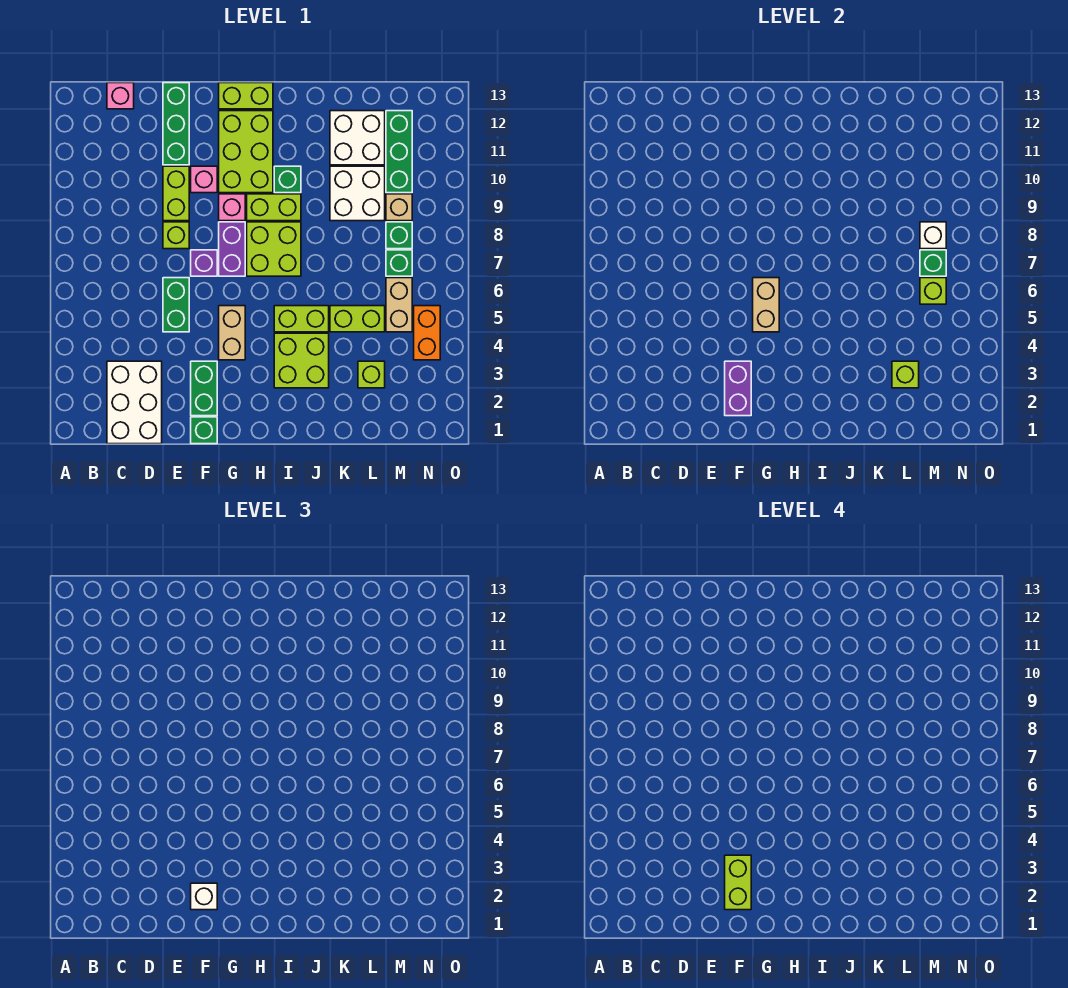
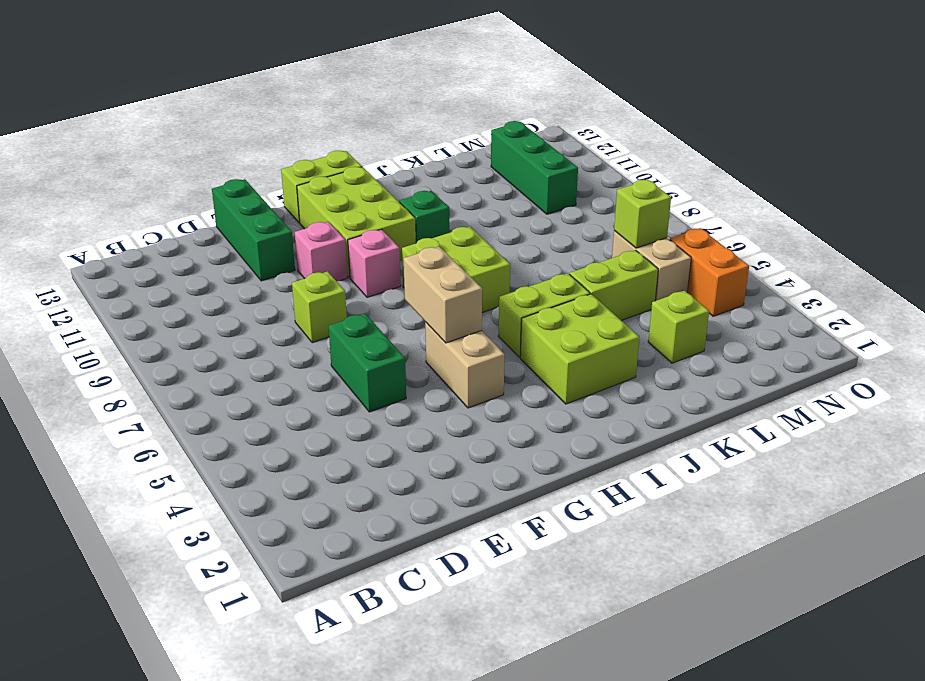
none -> white brick C1:D3 level 1
none -> pink brick C13 level 1
none -> lime brick E9:E10 level 1
none -> green brick F1 level 1

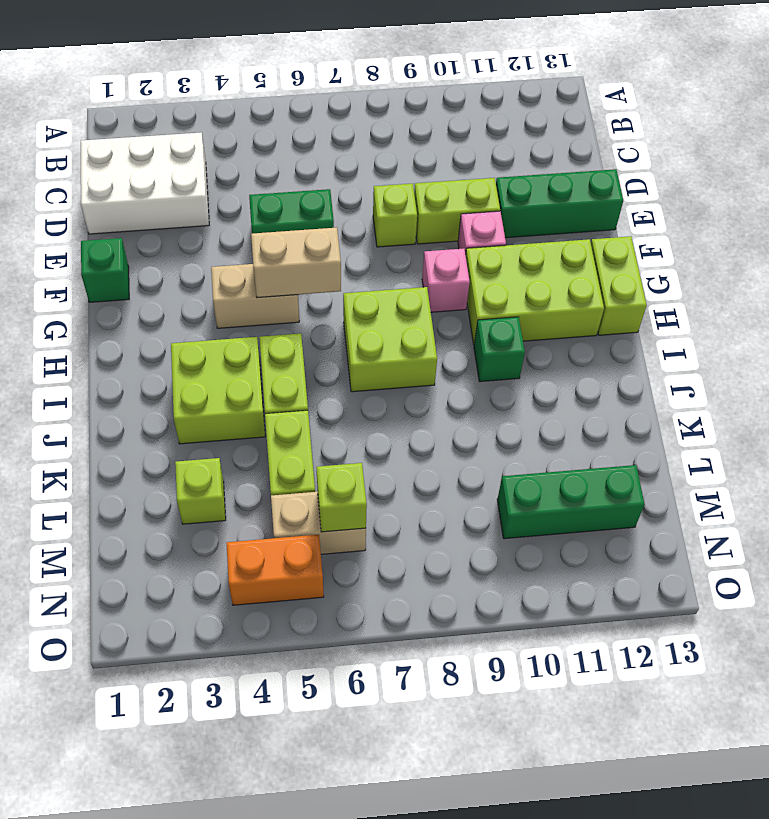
none -> pink brick C13 level 1
none -> green brick F2:F3 level 1
none -> purple brick F7 level 1
none -> purple brick G7:G8 level 1

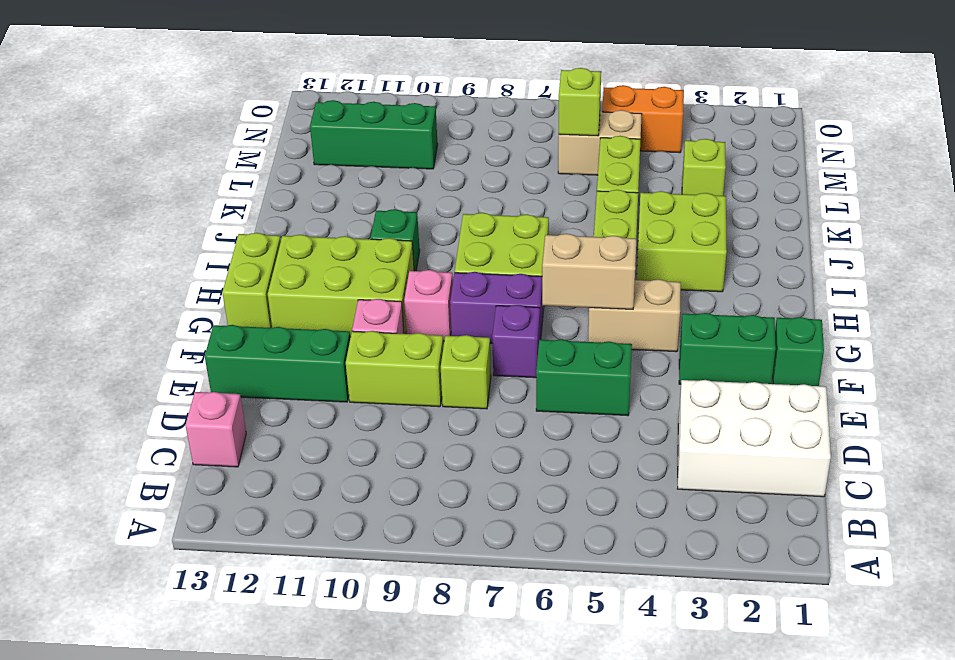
none -> lime brick H9:I9 level 1
none -> white brick K9:L10 level 1
none -> white brick K11:L12 level 1
none -> green brick M7 level 1

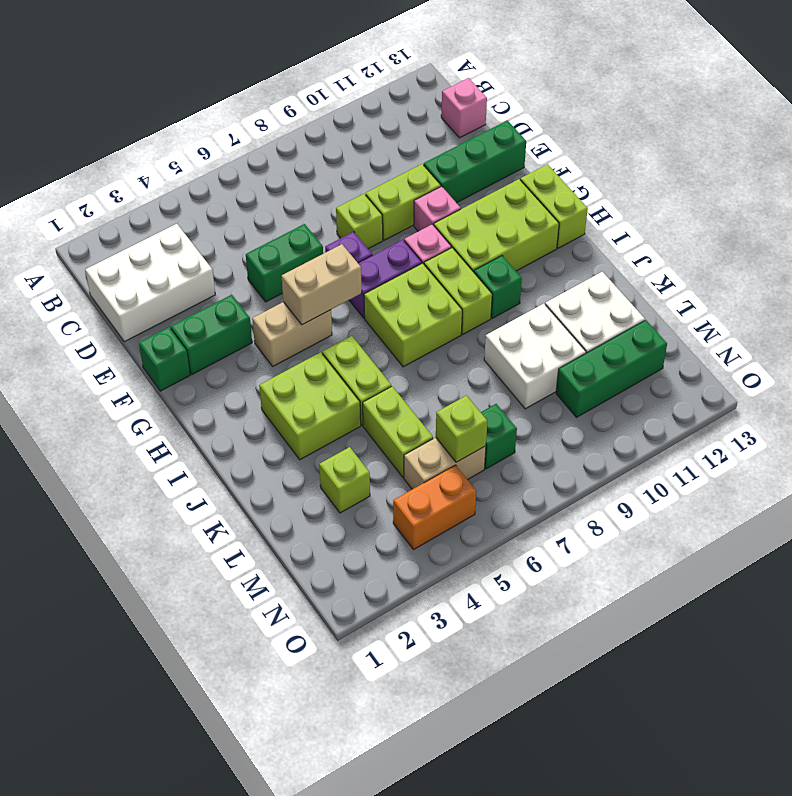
none -> green brick M8 level 1
none -> tan brick M9 level 1
none -> purple brick F2:F3 level 2
none -> lime brick L3 level 2

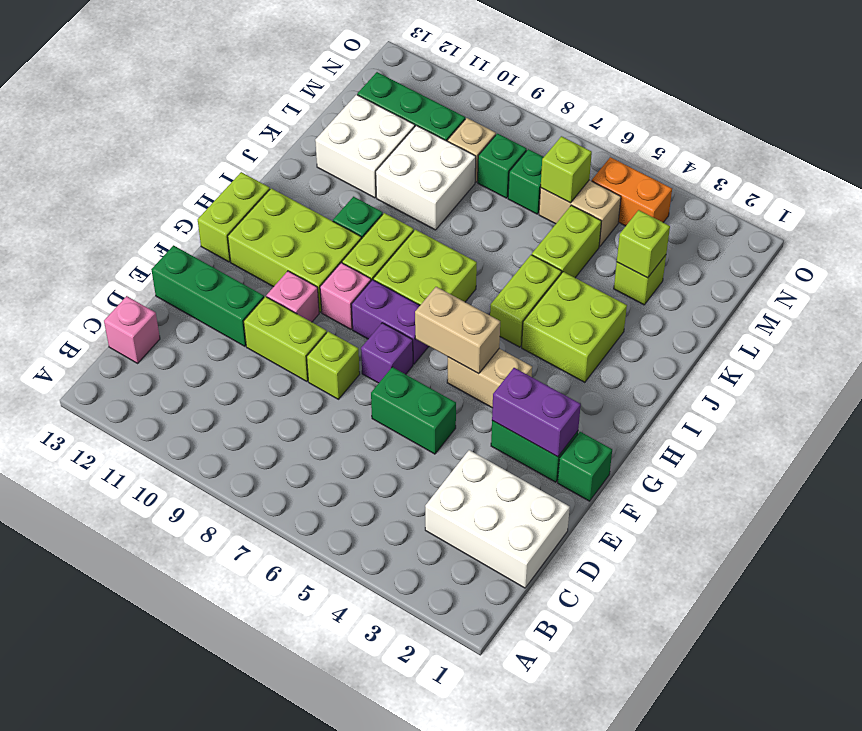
none -> green brick M7 level 2
none -> white brick M8 level 2
none -> white brick F2 level 3
none -> lime brick F2:F3 level 4

